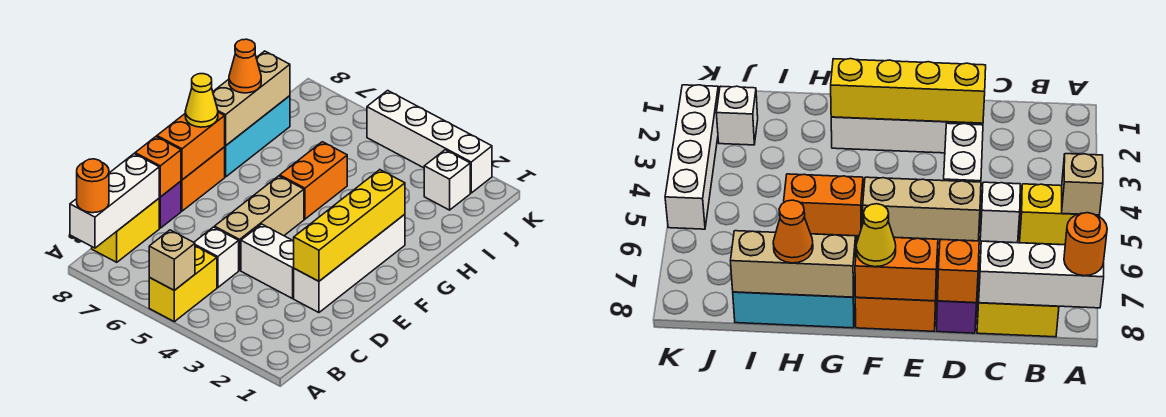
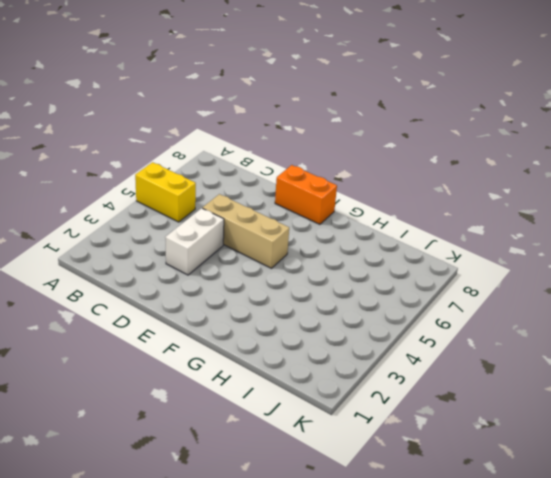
none -> yellow brick B8:C8 level 1
none -> white brick C5 level 1
none -> white brick D2:G2 level 1

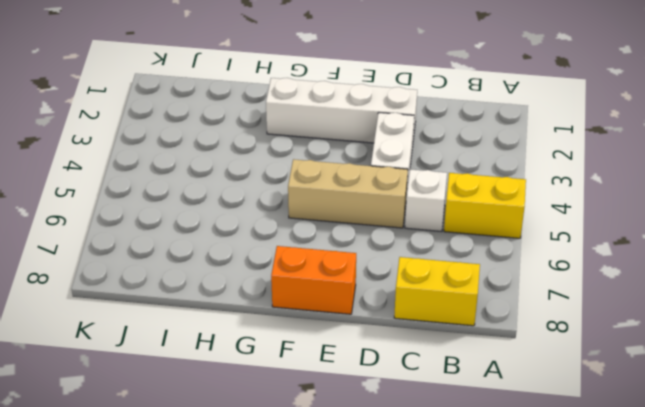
none -> purple brick D8 level 1
none -> orange brick G5:H5 level 1
none -> cyan brick G8:I8 level 1

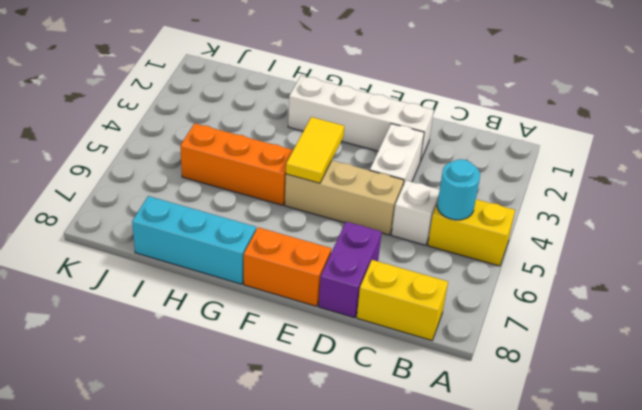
cyan round brick B5 level 2 -> none
purple brick D7:D8 level 1 -> purple brick D8 level 1
yellow tile F4:F5 level 2 -> none
orange brick G5:I5 level 1 -> orange brick G5:H5 level 1
none -> white brick J2 level 1
none -> white brick K2:K5 level 1
none -> tan brick A5 level 2

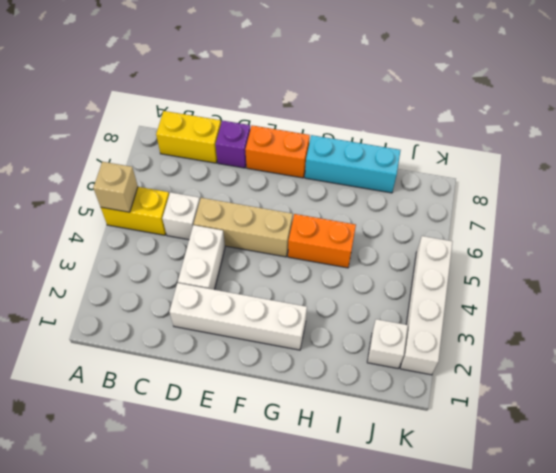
none -> white brick A8:C8 level 2
none -> yellow brick D2:G2 level 2
none -> orange brick D8 level 2

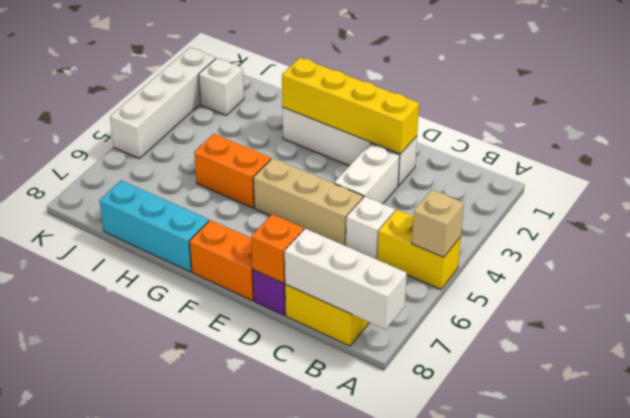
none -> orange brick E8:F8 level 2
none -> tan brick G8:I8 level 2
none -> orange round brick A8 level 3

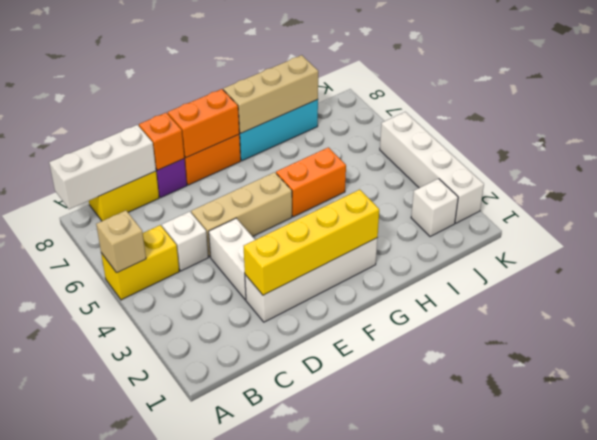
none -> orange round brick A8 level 3
none -> yellow cone F8 level 3
none -> orange cone H8 level 3

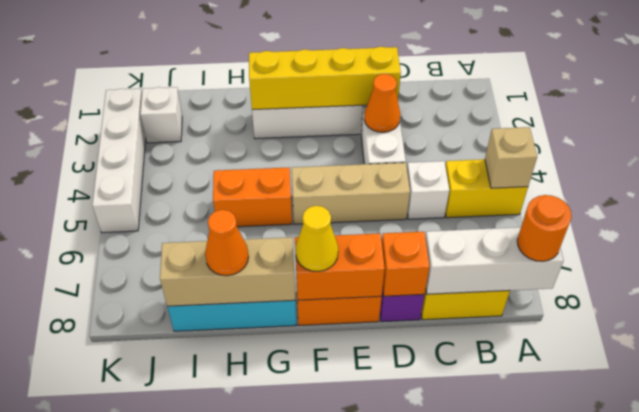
orange cone D3 level 2 -> none

